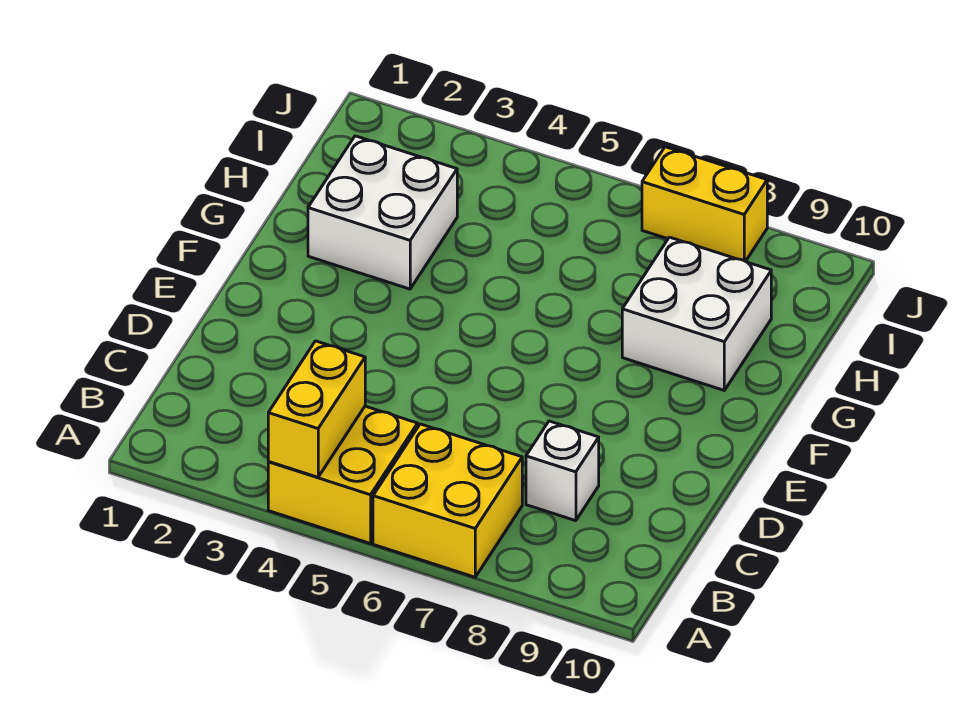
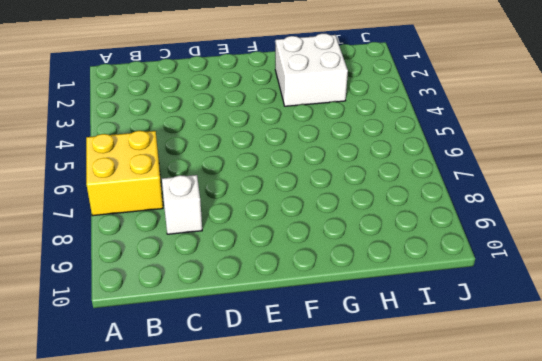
none -> yellow brick A4:B5 level 1
none -> white brick G8:H9 level 1

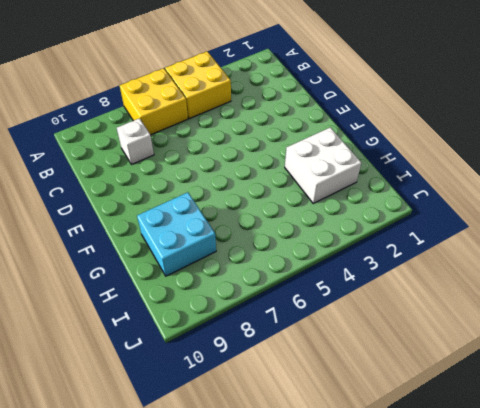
cyan brick G8:H9 level 1 -> white brick G8:H9 level 1
none -> yellow brick J7:J8 level 1
none -> yellow brick A4:B4 level 2

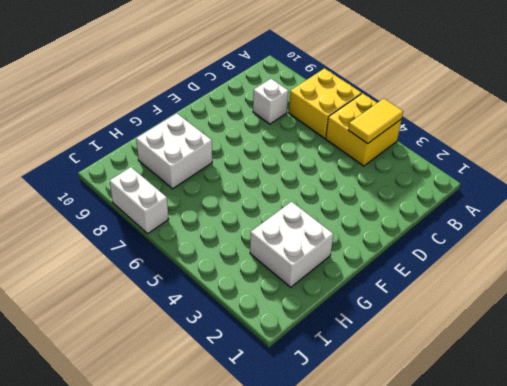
yellow tile A4:B4 level 2 -> yellow brick A4:B4 level 2
white brick J7:J8 level 1 -> yellow brick J7:J8 level 1

